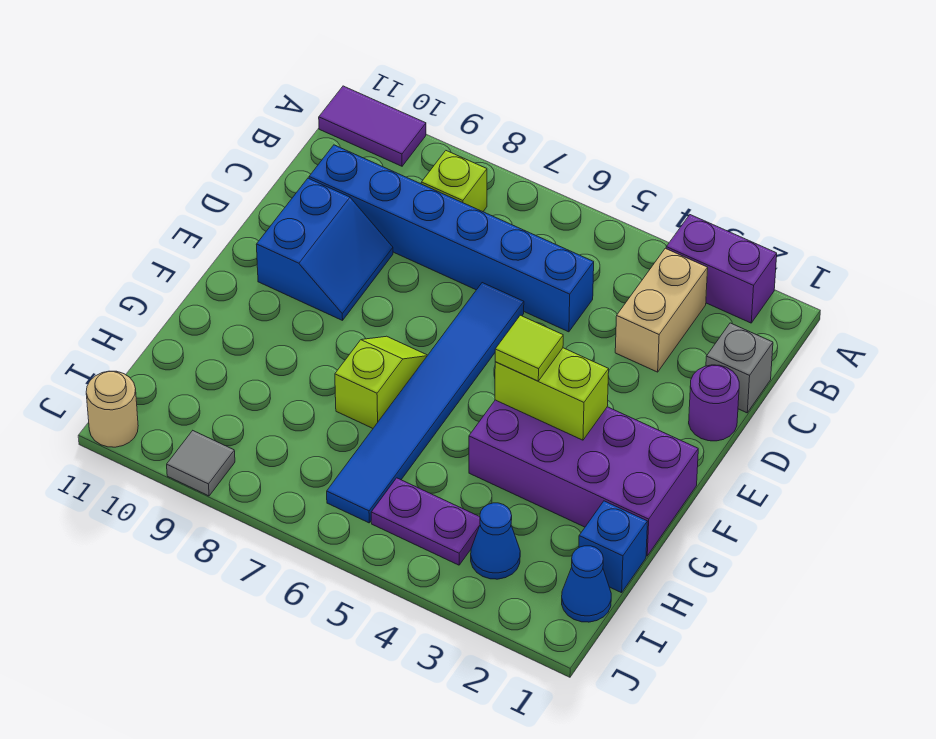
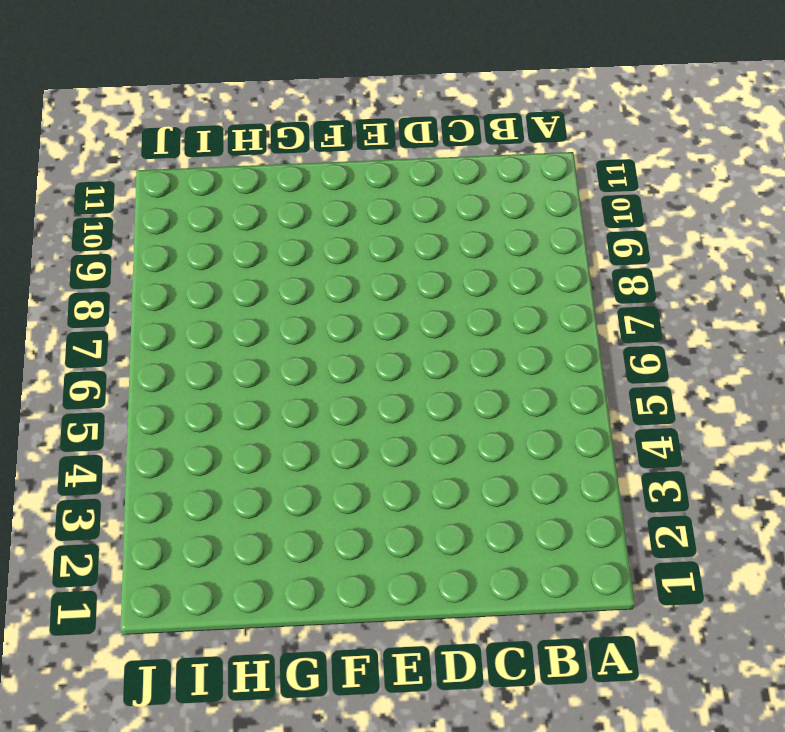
none -> purple brick A2:A3 level 1
none -> purple tile A10:A11 level 1
none -> tan brick B3:C3 level 1

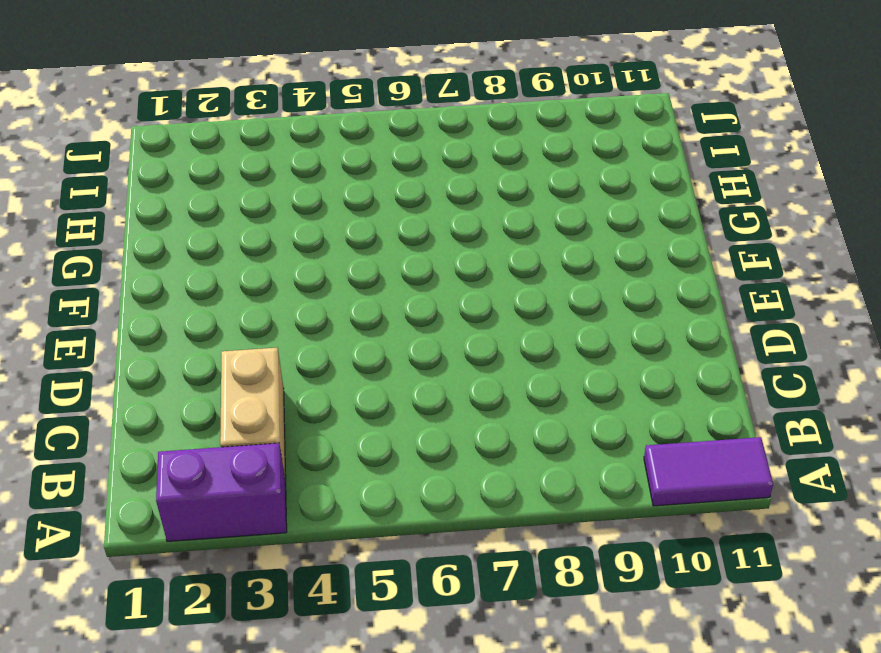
none -> lime brick B8 level 1
none -> grey brick C1 level 1
none -> blue brick C5:C10 level 1

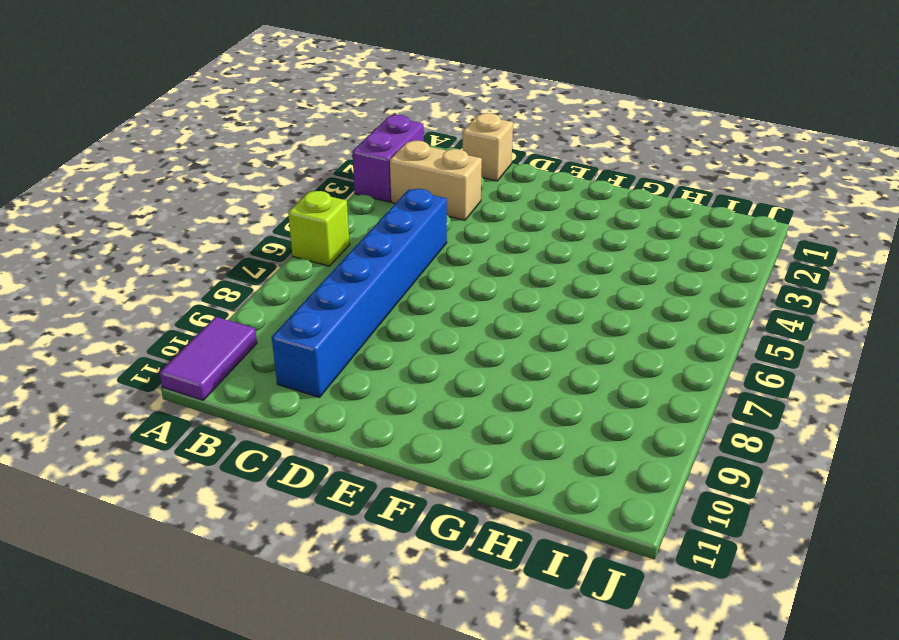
lime brick A6 level 1 -> lime brick B8 level 1
tan brick C1 level 1 -> grey brick C1 level 1
none -> purple round brick D1 level 1
none -> blue tile D6:I6 level 1
none -> blue slope D9:E10 level 1 top 10

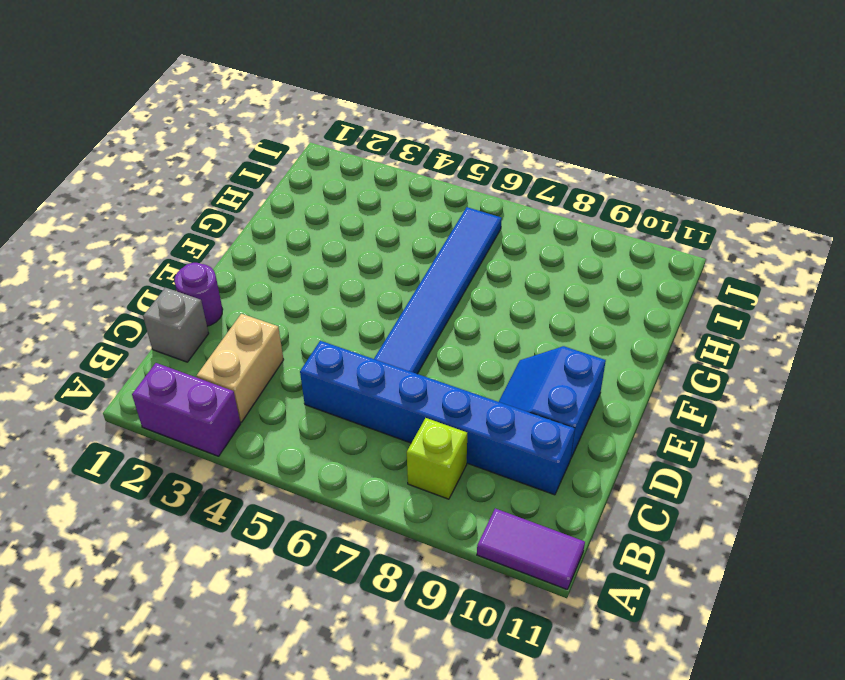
none -> purple brick F1:G4 level 1
none -> lime slope F7:G7 level 1 top G
none -> blue brick H1 level 1

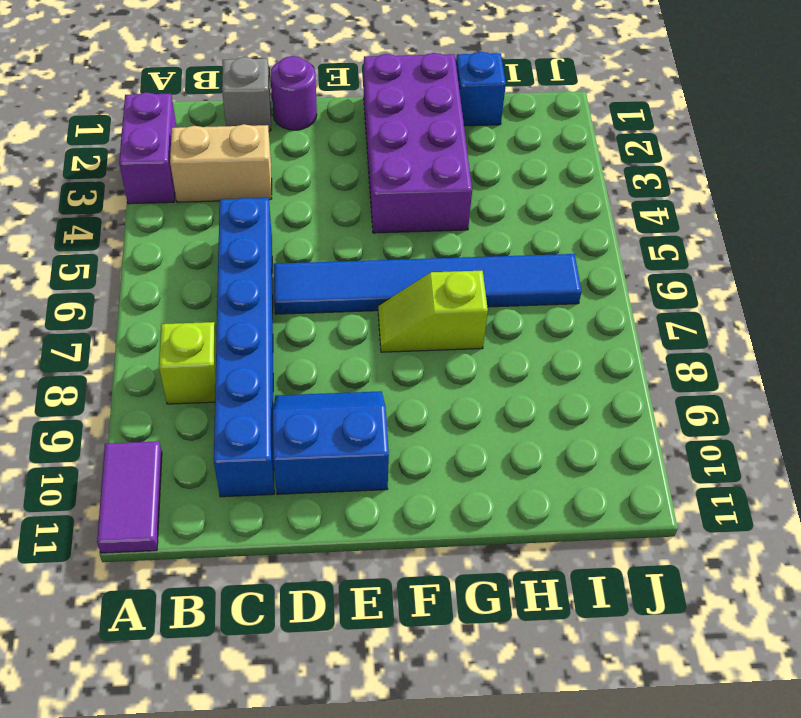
none -> blue cone I1 level 1
none -> blue cone I3 level 1
none -> purple plate I4:I5 level 1

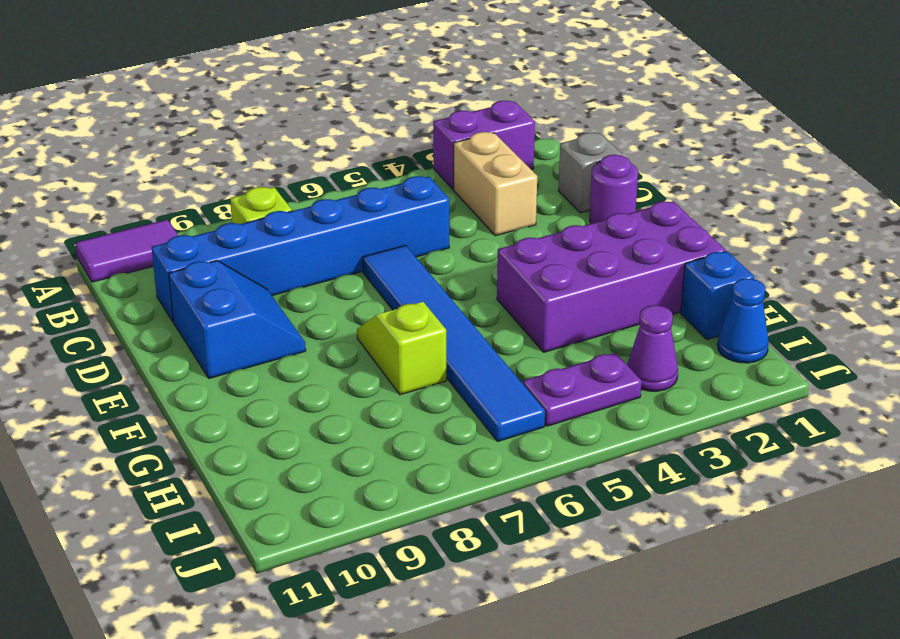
purple cone I3 level 1 -> blue cone I3 level 1
none -> grey tile J9 level 1
none -> tan round brick J11 level 1
none -> lime brick F3:F4 level 2

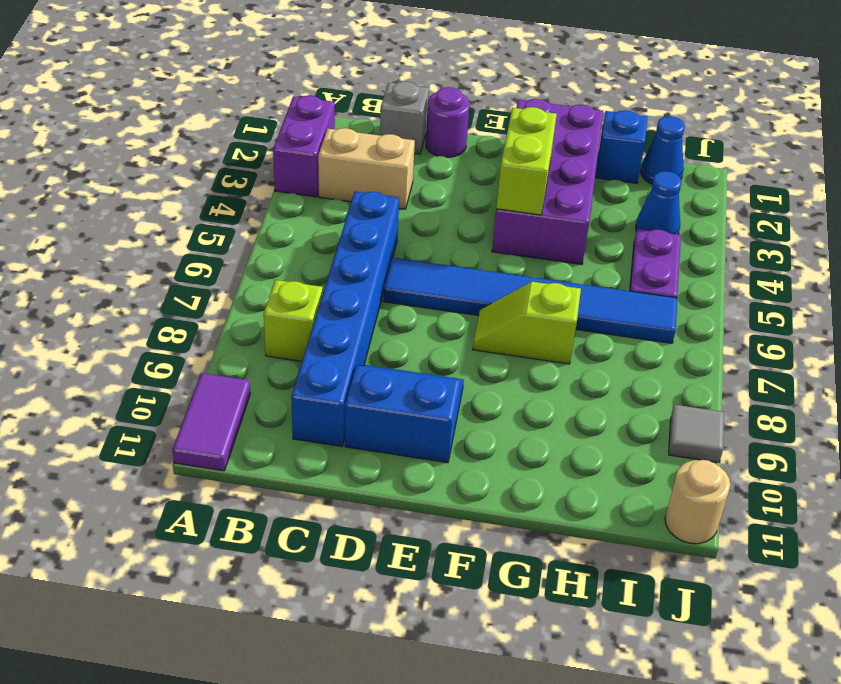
none -> lime tile F4 level 3

